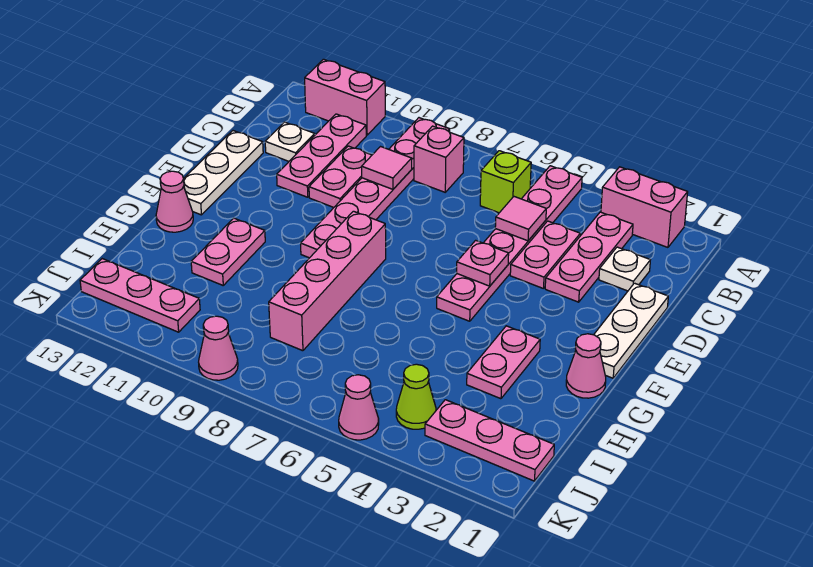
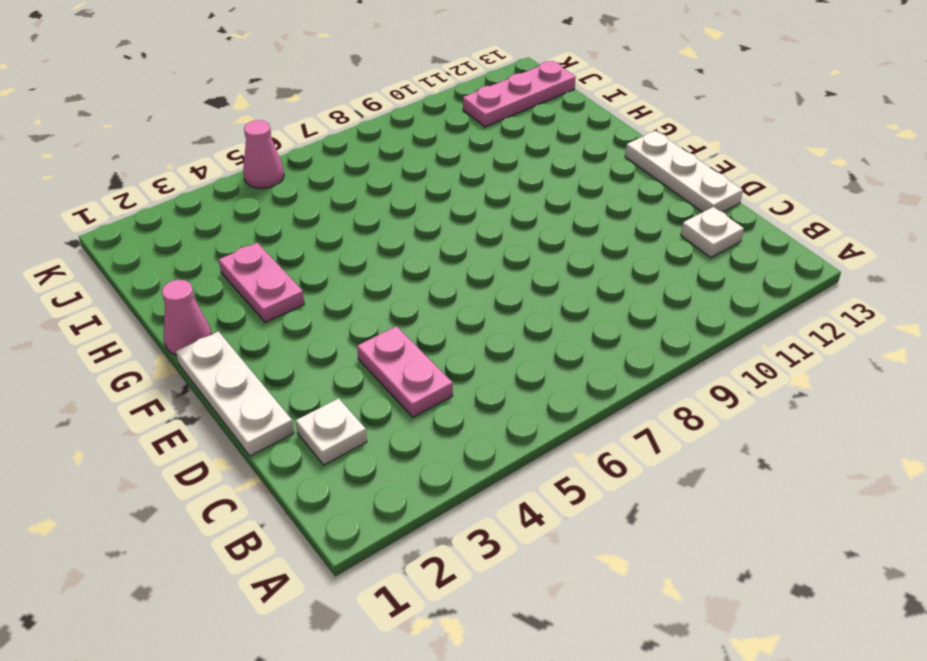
none -> pink brick A2:A3 level 1
none -> pink plate A5:F5 level 1
none -> pink plate A9:F9 level 1

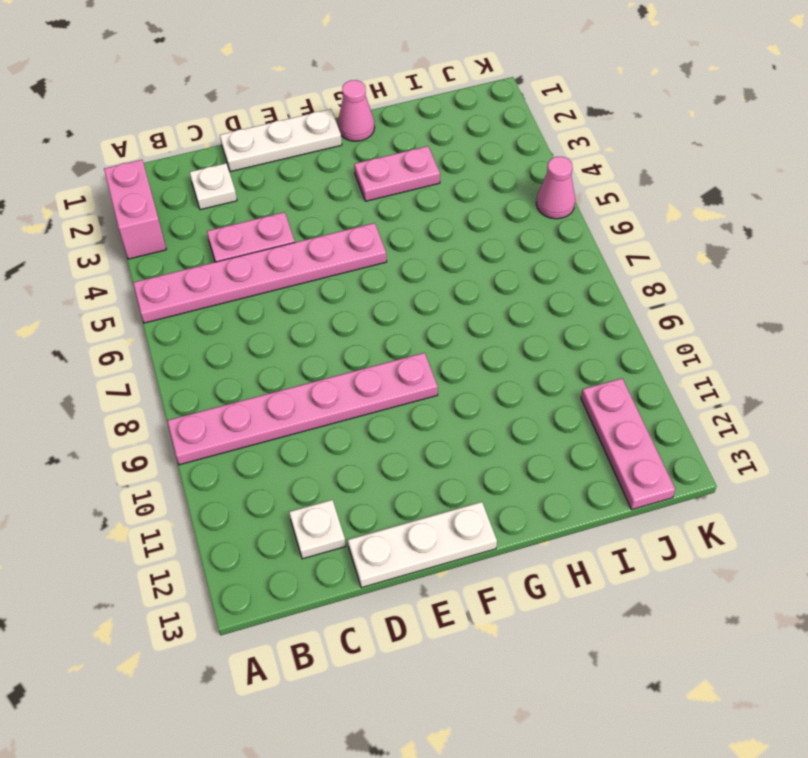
none -> pink brick A11:A12 level 1
none -> pink plate B3:D3 level 1
none -> lime brick B6 level 1

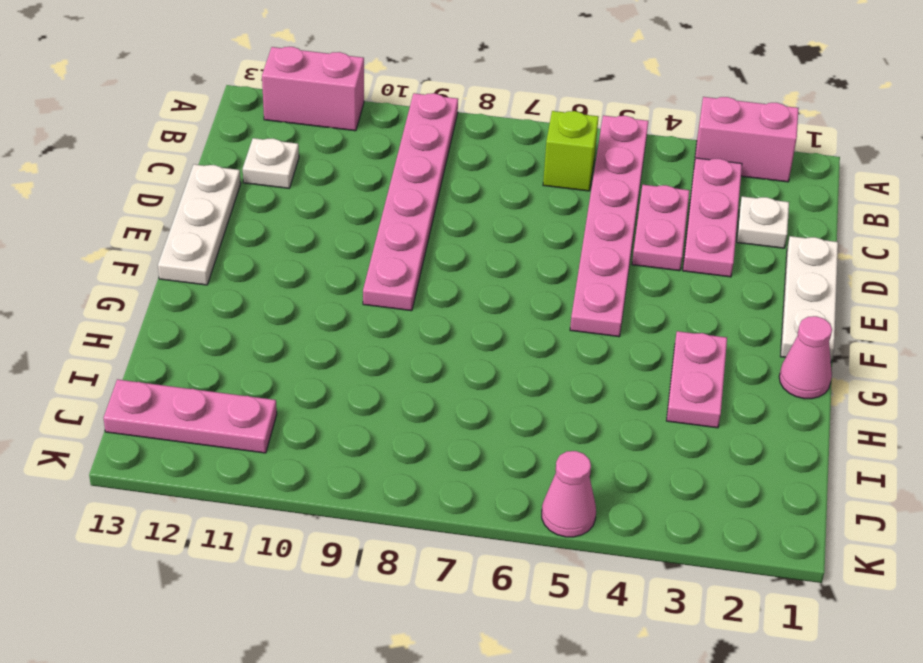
none -> pink brick B8 level 1
none -> pink plate B11:D11 level 1
none -> pink plate C10:D10 level 1

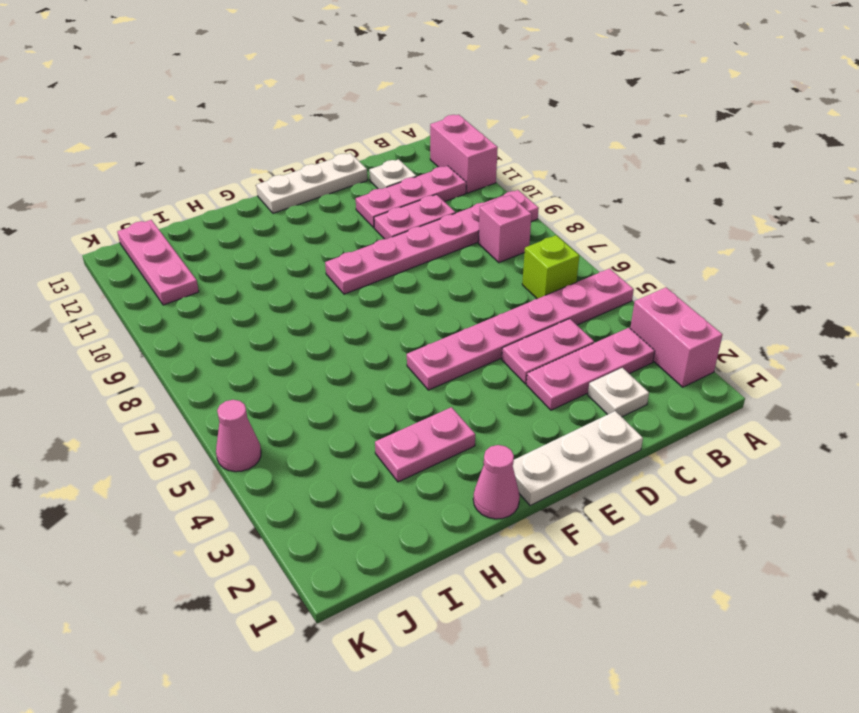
none -> pink brick F8:I8 level 1
none -> pink plate G11:H11 level 1
none -> pink cone G13 level 1

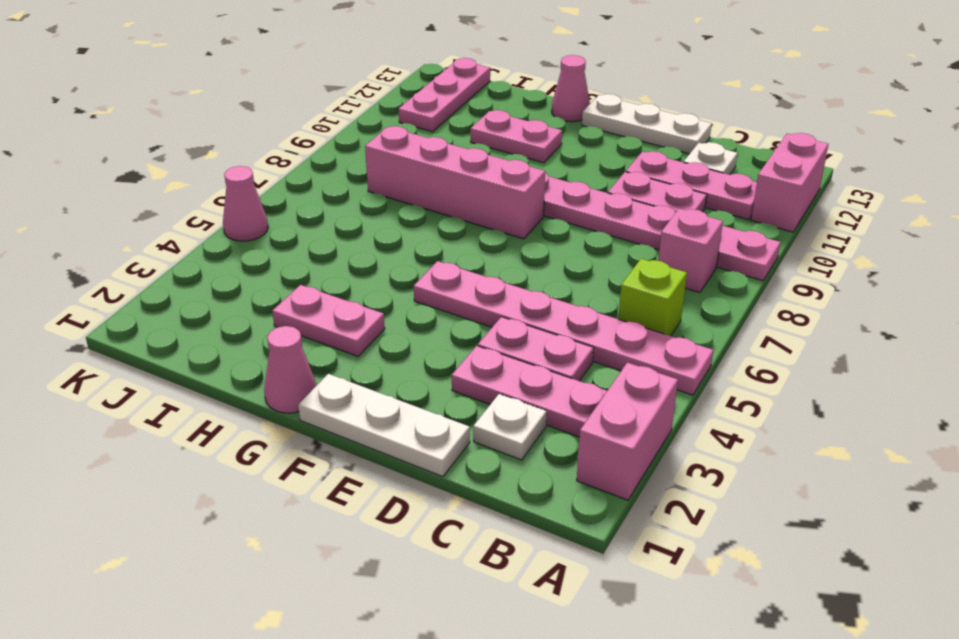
none -> pink plate J1:J3 level 1
none -> lime cone J4 level 1
none -> pink cone K9 level 1

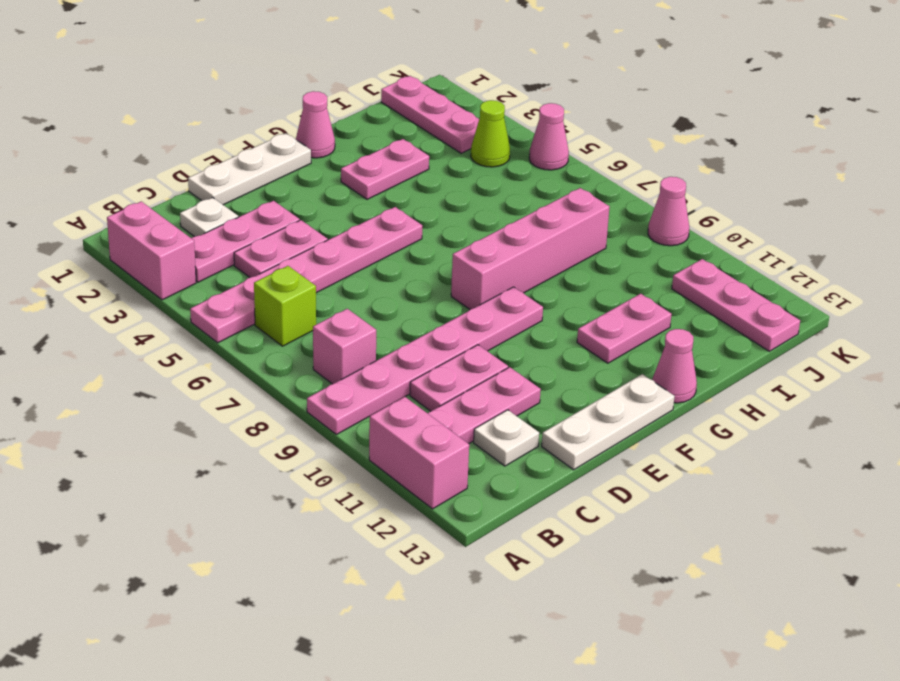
none -> pink tile C5 level 2
none -> pink tile C9 level 2
none -> pink plate E5 level 2

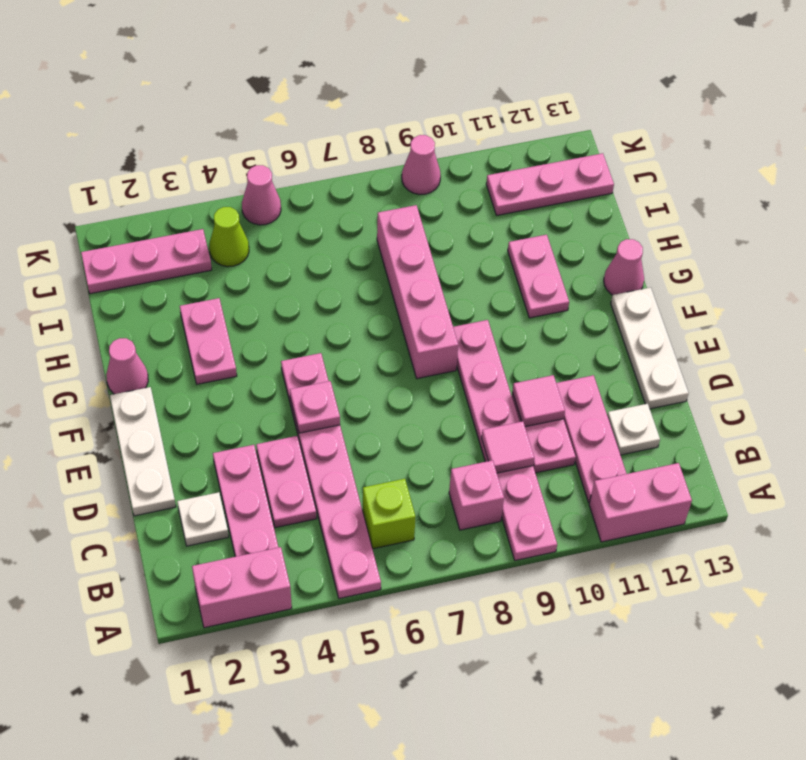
pink tile D10 level 2 -> pink tile C5 level 2

